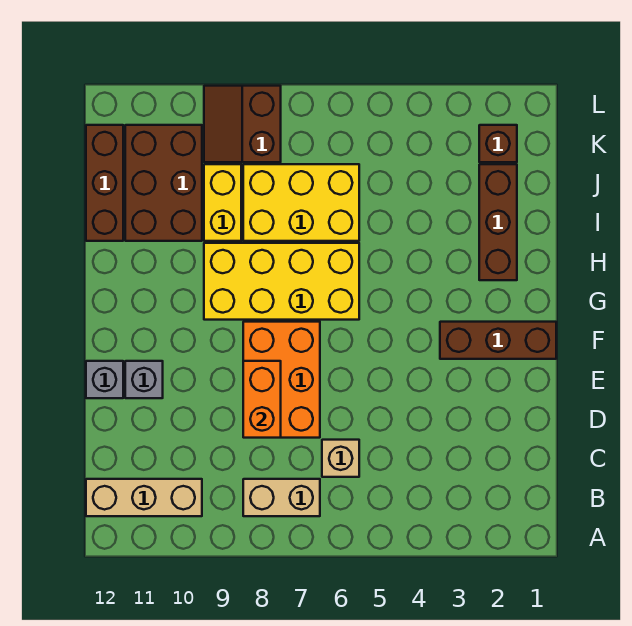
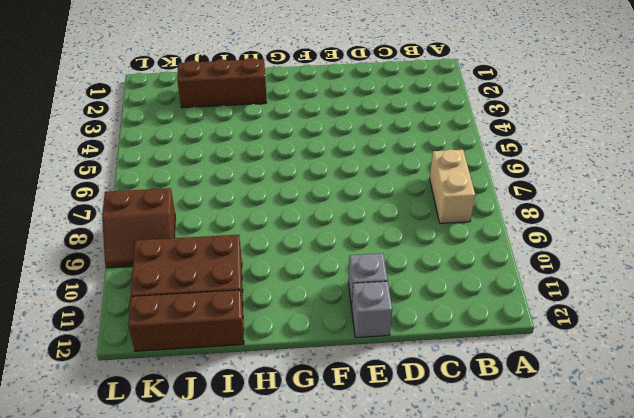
none -> tan brick B10:B12 level 1
none -> tan brick C6 level 1
none -> orange brick D7:F8 level 1

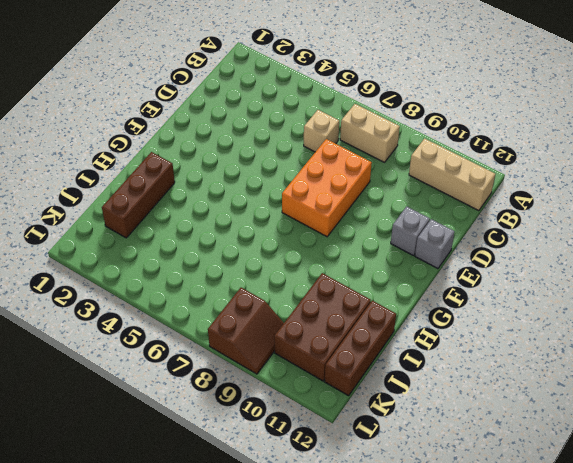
none -> brown brick F1:F3 level 1
none -> yellow brick G6:H9 level 1
none -> yellow brick I6:J8 level 1

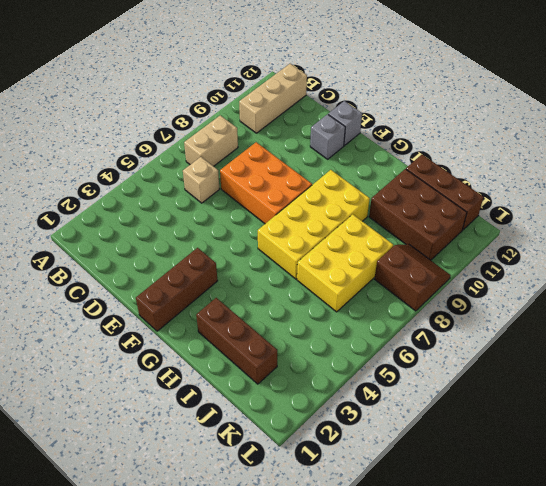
none -> yellow brick I9:J9 level 1
none -> brown brick K2 level 1
none -> orange brick D8:E8 level 2

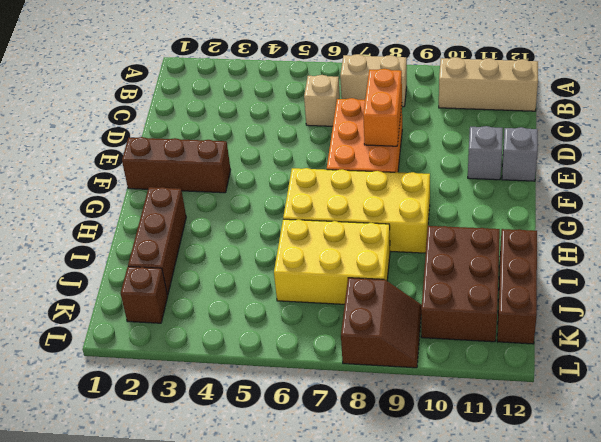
none -> yellow brick I9:J9 level 1

